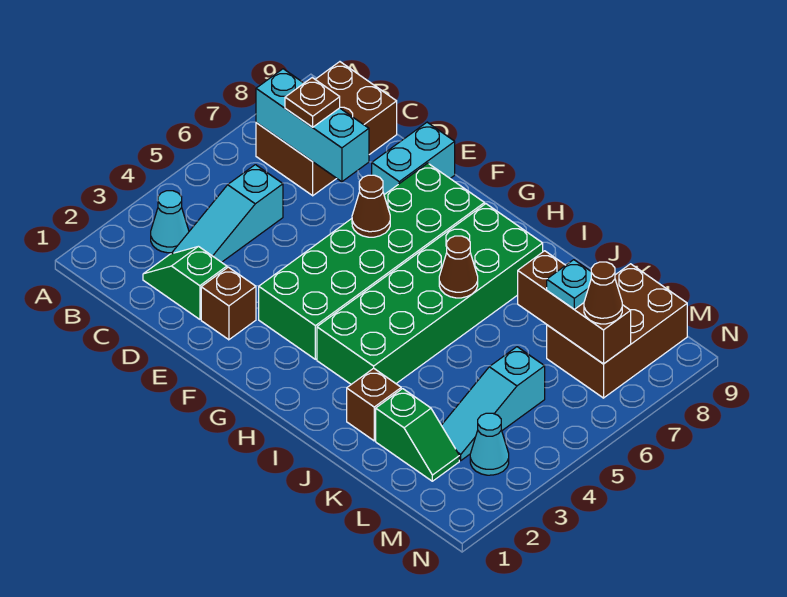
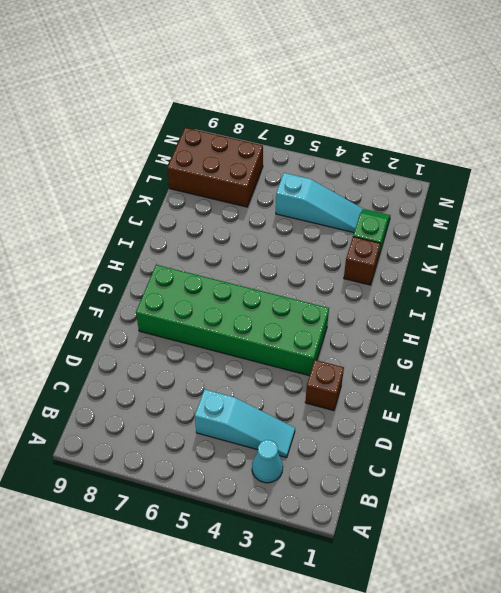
none -> brown brick B7:C9 level 1
none -> green slope C2:D2 level 1 top D
none -> cyan brick E8:E9 level 1

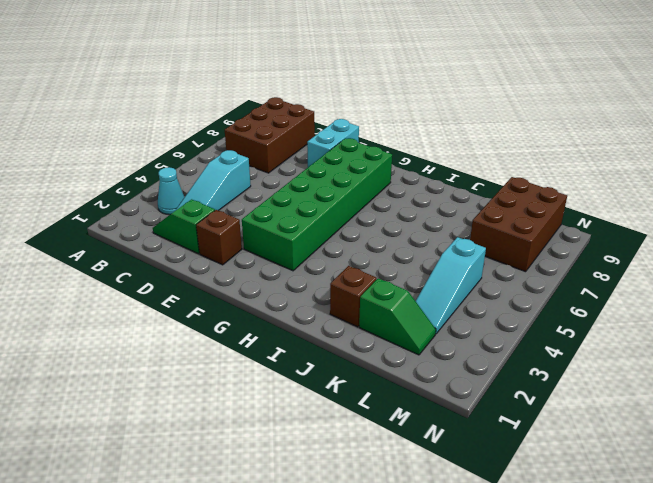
none -> green brick H3:I8 level 1
none -> cyan cone M3 level 1
none -> cyan brick B7:D7 level 2

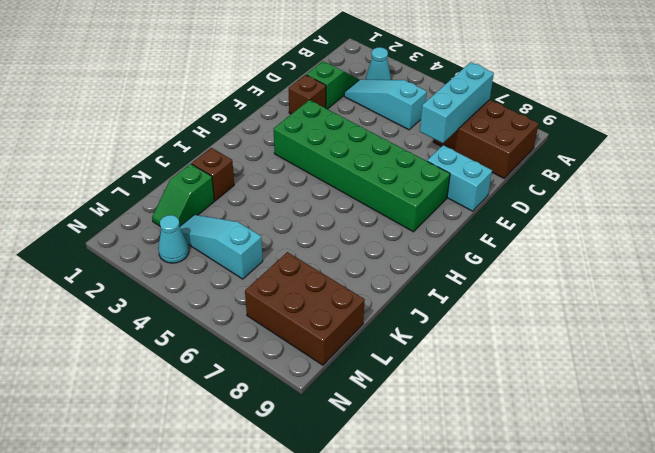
none -> green brick H3:I8 level 1
none -> brown cone F6 level 2
none -> brown cone I6 level 2

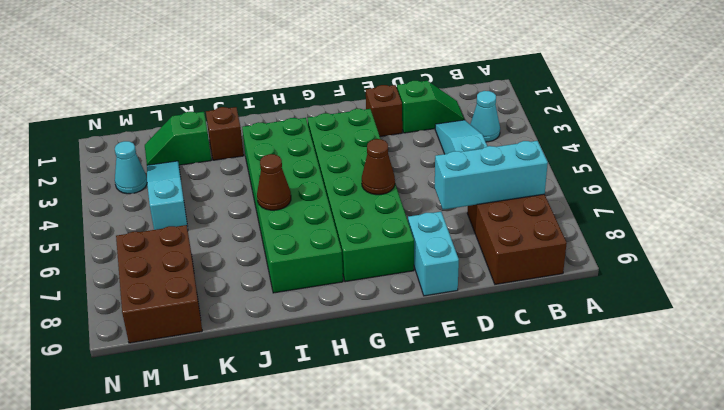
none -> brown brick K7:M7 level 2
none -> brown plate C7 level 3
none -> cyan plate L7 level 3

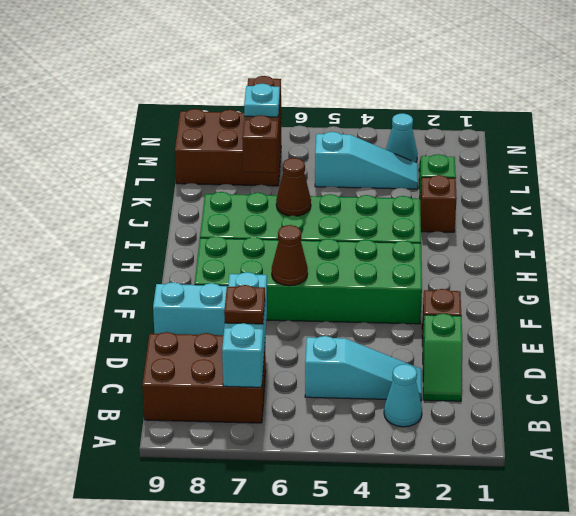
none -> brown cone M7 level 3

